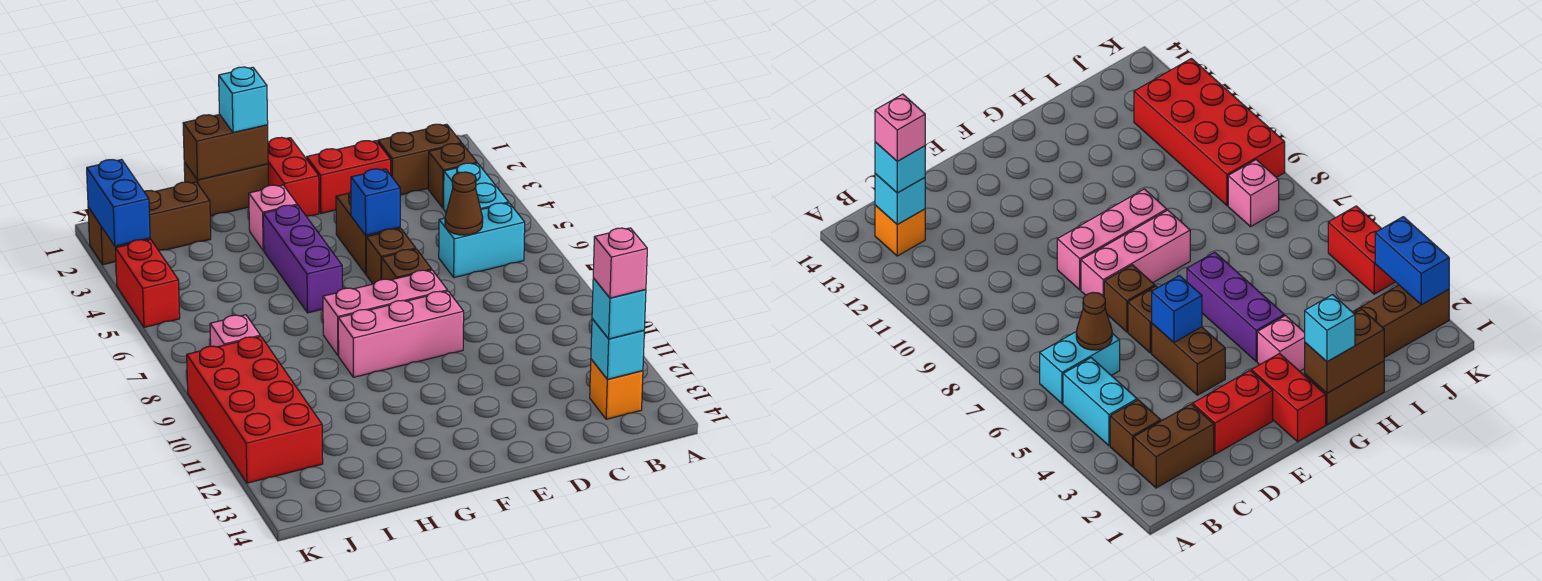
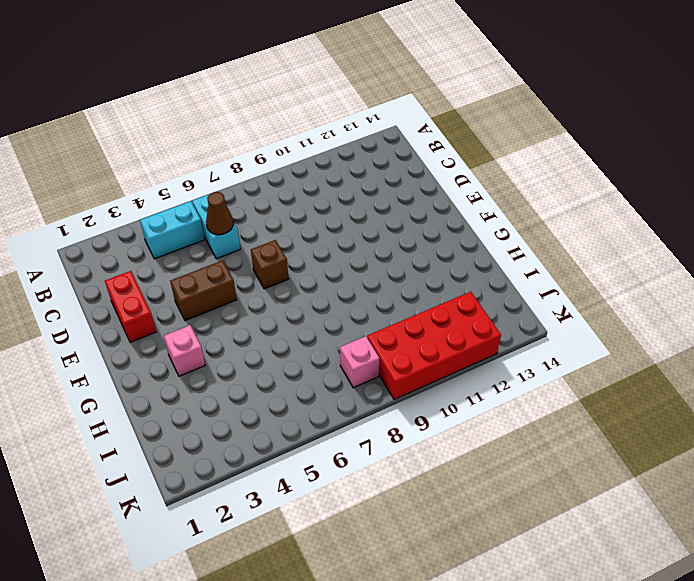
none -> brown brick B2:C2 level 1
none -> brown brick B3 level 1
none -> orange brick B13 level 1

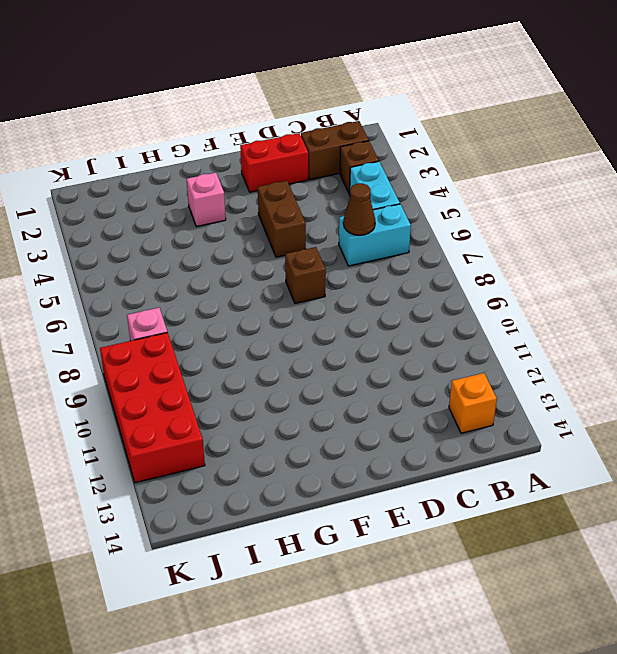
none -> brown brick E6 level 1
none -> pink brick E8:G8 level 1
none -> pink brick E9:G9 level 1

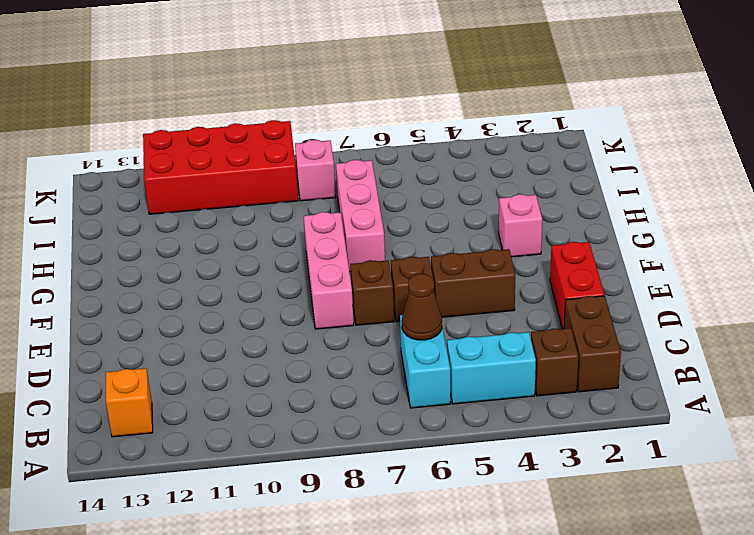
pink brick G7:I7 level 1 -> pink brick E9:G9 level 1
none -> red brick F1:F2 level 1
none -> brown brick G1:H1 level 1
none -> purple brick G4:G6 level 1

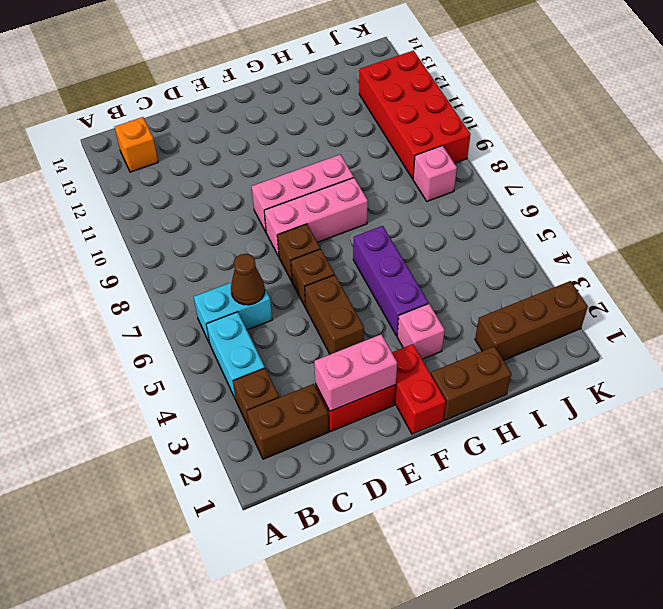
pink brick D2:E2 level 2 -> none
none -> red brick K4:K5 level 1
none -> cyan brick B13 level 2
none -> blue brick E5 level 2

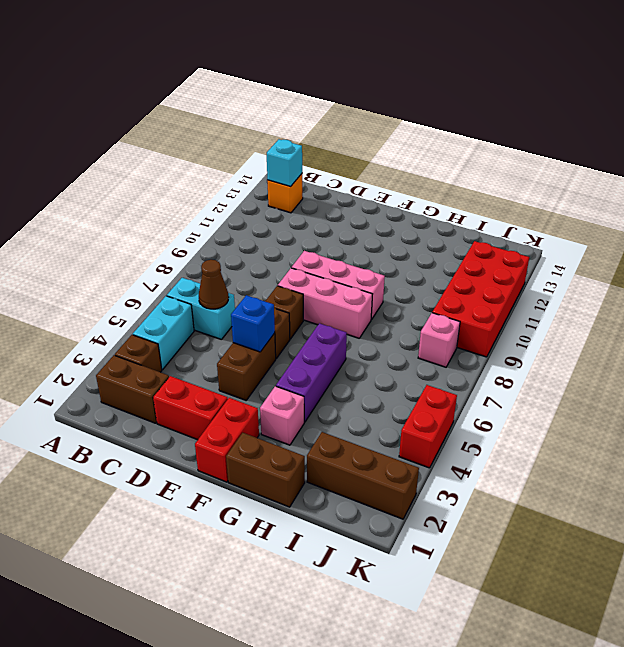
none -> brown brick G1:H1 level 2
none -> blue brick K2:K3 level 2
none -> cyan brick B13 level 3

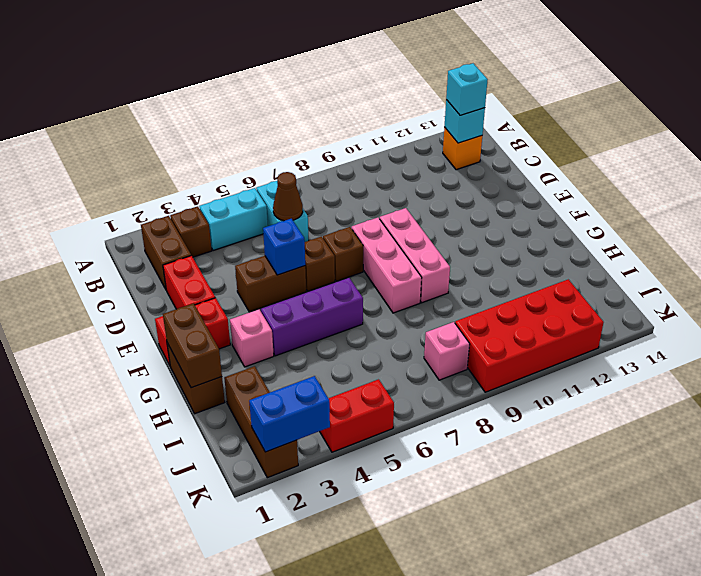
none -> cyan brick G1 level 3
none -> pink brick B13 level 4

